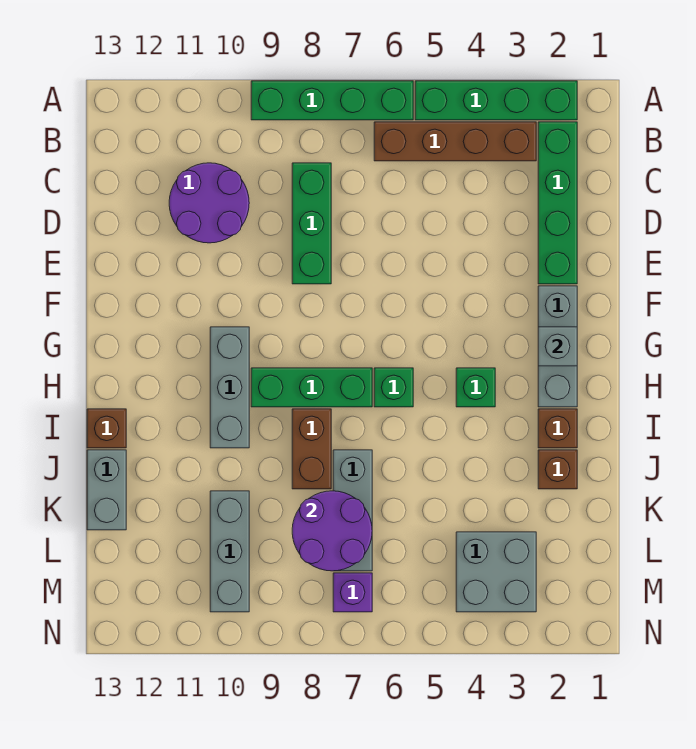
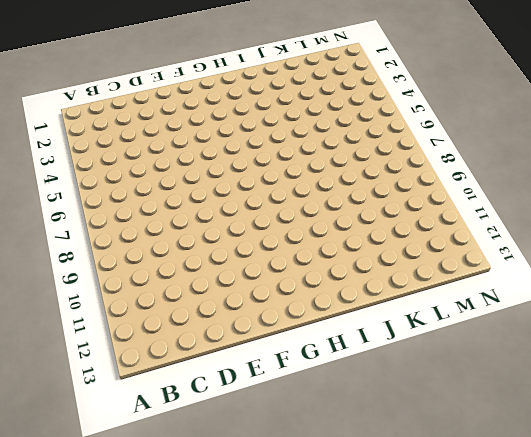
none -> green brick A2:A5 level 1
none -> green brick A6:A9 level 1
none -> green brick B2:E2 level 1

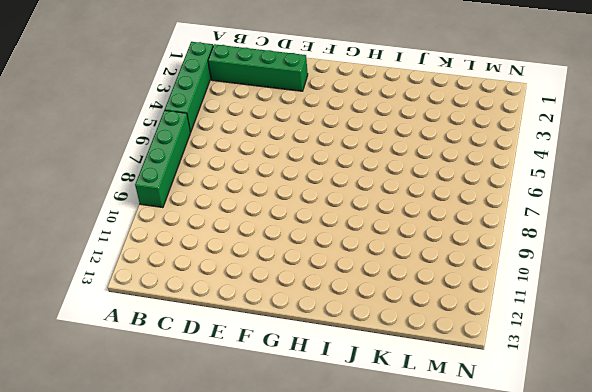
none -> brown brick B3:B6 level 1
none -> green brick C8:E8 level 1
none -> purple round brick C10:D11 level 1

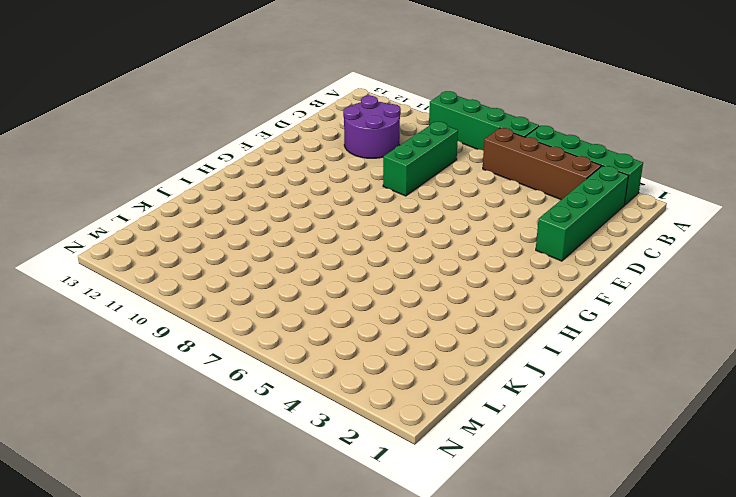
none -> grey brick F2:H2 level 1
none -> grey brick G10:I10 level 1
none -> green brick H4 level 1

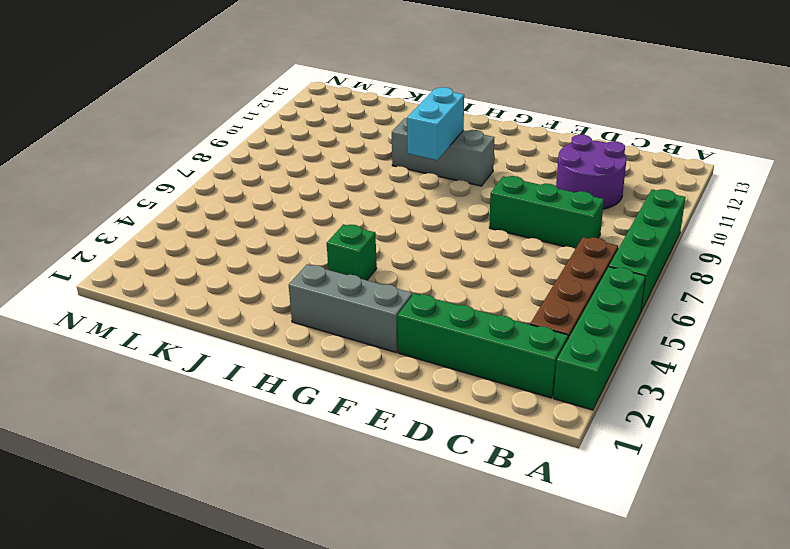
cyan brick H9:H10 level 2 -> none
none -> green brick H6 level 1
none -> green brick H7:H9 level 1
none -> brown brick I2 level 1

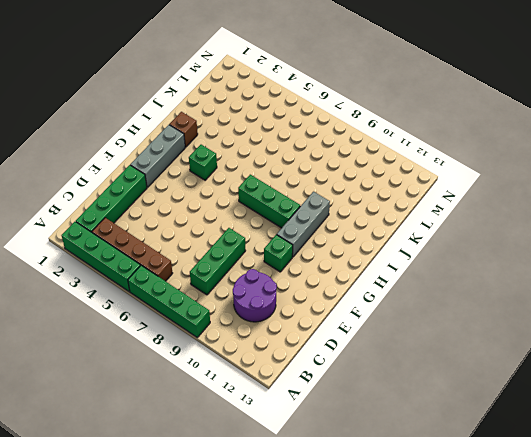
green brick F10 level 1 -> green brick H6 level 1
none -> brown brick I8:J8 level 1
none -> brown brick I13 level 1
none -> brown brick J2 level 1

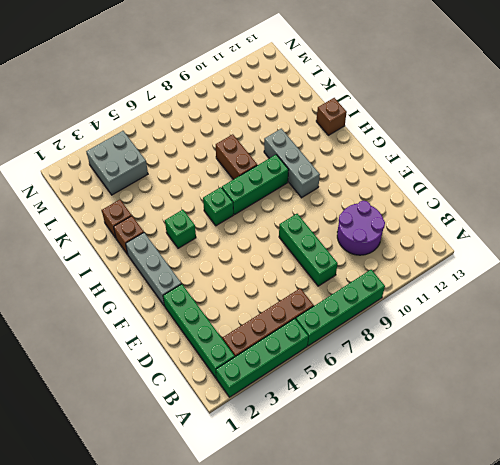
none -> grey brick J7:L7 level 1
none -> grey brick J13:K13 level 1
none -> grey brick K10:M10 level 1

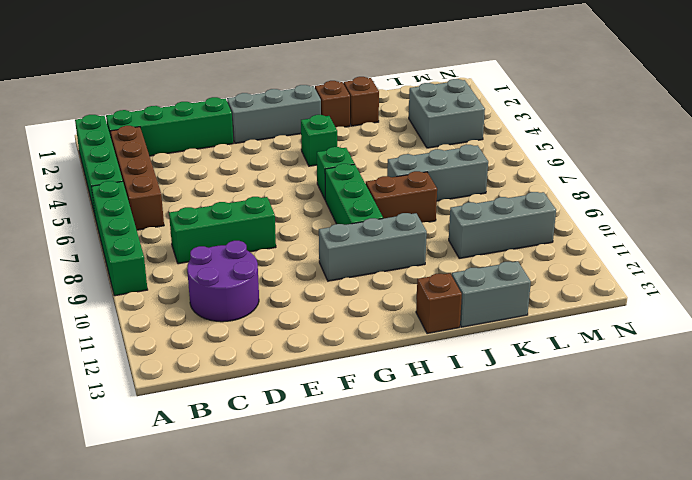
none -> purple brick M7 level 1
none -> grey brick G2 level 2
none -> purple round brick K7:L8 level 2

